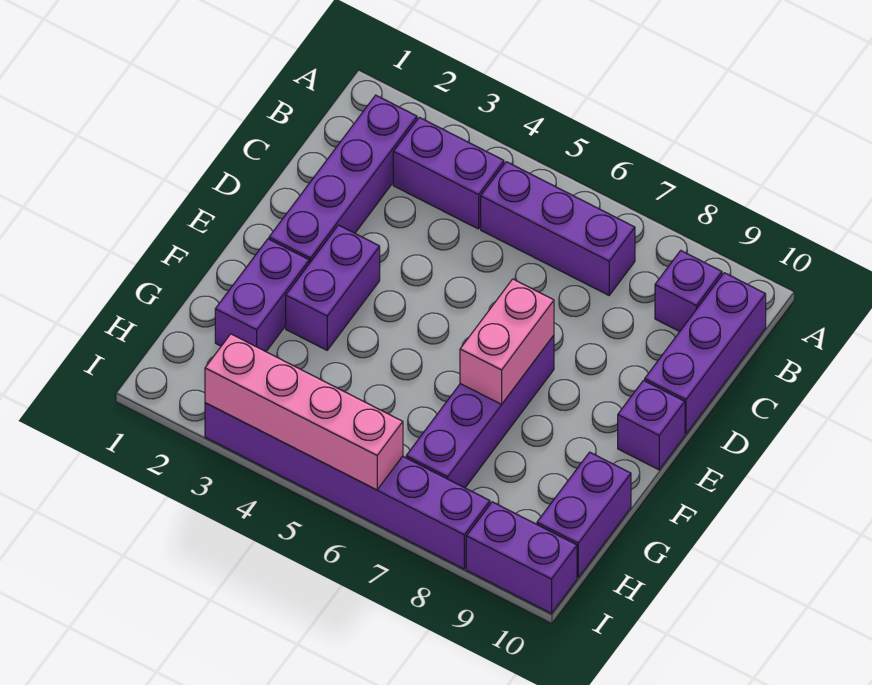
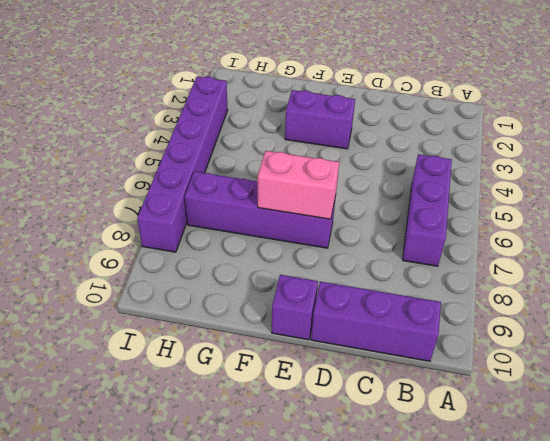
none -> purple brick B2:E2 level 1
none -> purple brick B3:B4 level 1
none -> purple brick B9 level 1

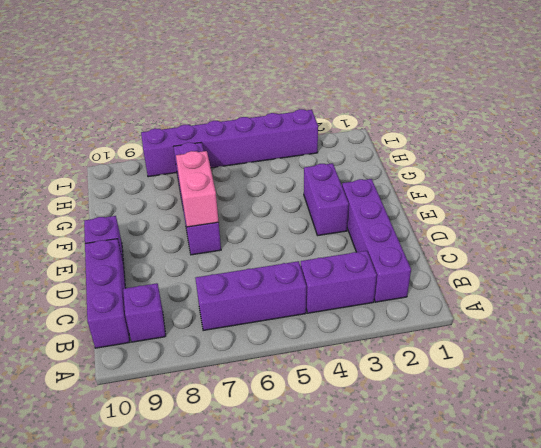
none -> purple brick F2:G2 level 1
none -> purple brick G10:H10 level 1
none -> purple brick I9:I10 level 1

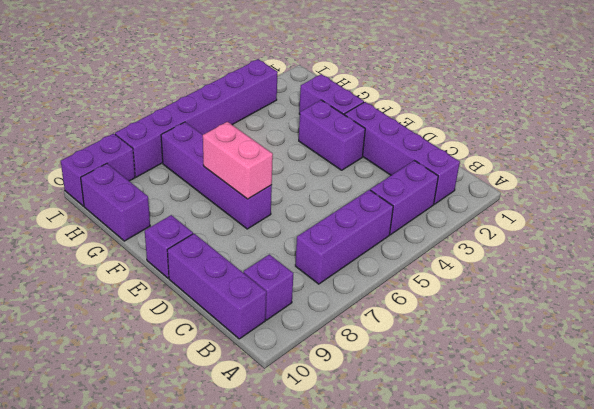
none -> pink brick I3:I6 level 2

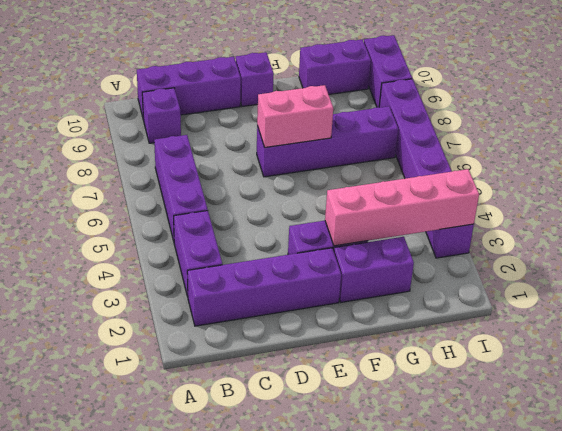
pink brick F3:I3 level 2 -> pink brick I3:I6 level 2

